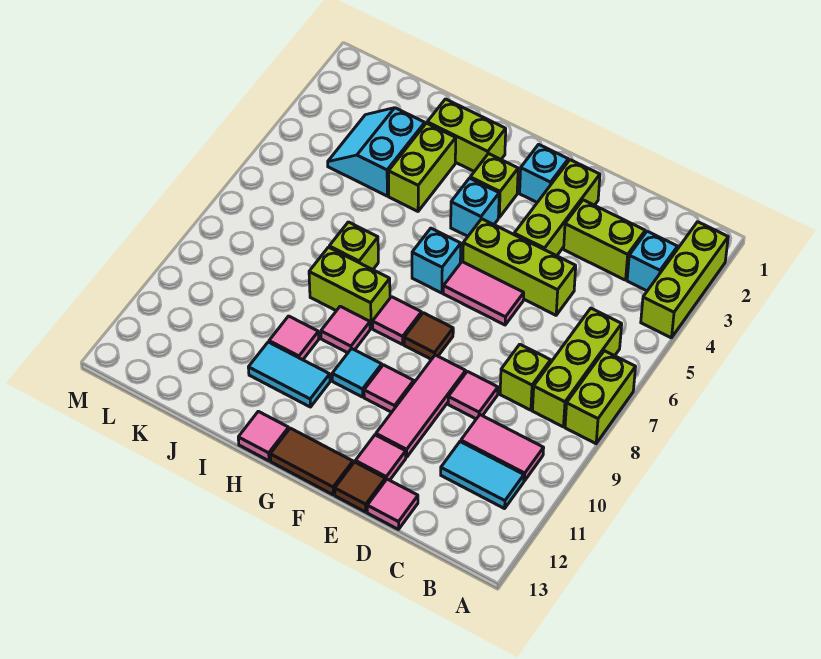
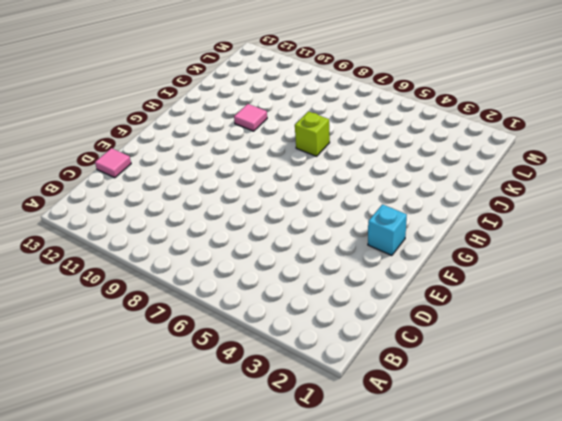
none -> lime brick A2:A4 level 1
none -> lime brick A7:A8 level 1
none -> cyan brick B3 level 1
none -> lime brick B6:B8 level 1

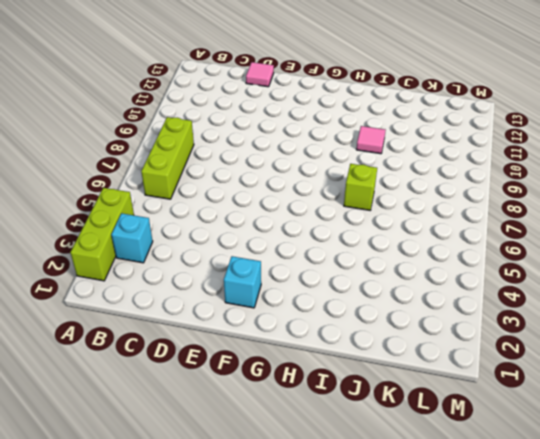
none -> lime brick A7:A8 level 1
none -> pink tile B10:C10 level 1
none -> cyan tile B11:C11 level 1
none -> lime brick C3:D3 level 1

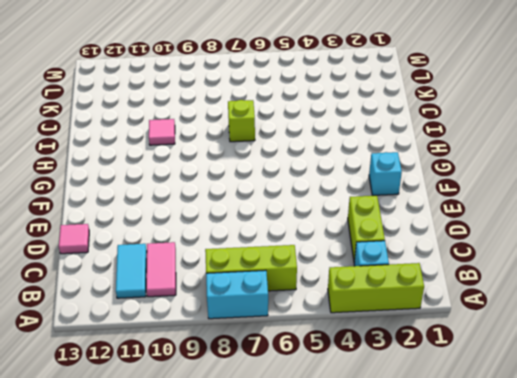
cyan brick A7:A8 level 1 -> lime brick A7:A8 level 1
none -> lime brick C8 level 1
none -> lime brick D5:F5 level 1
none -> pink tile D9 level 1
none -> lime brick E2:E4 level 1

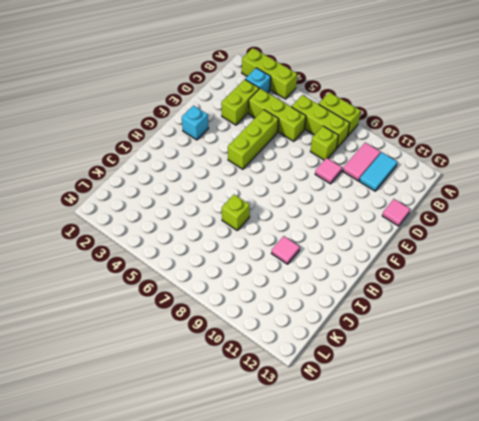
lime brick C4:C6 level 1 -> lime brick E2:E4 level 1
none -> pink tile E6:F6 level 1
none -> pink tile E9:E11 level 1
none -> pink tile E12 level 1
none -> brown tile E13 level 1

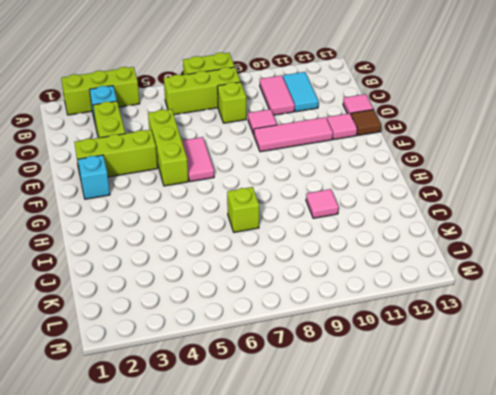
none -> brown tile F8 level 1
none -> pink tile F10 level 1
none -> brown tile F13:G13 level 1
none -> lime brick G3 level 1

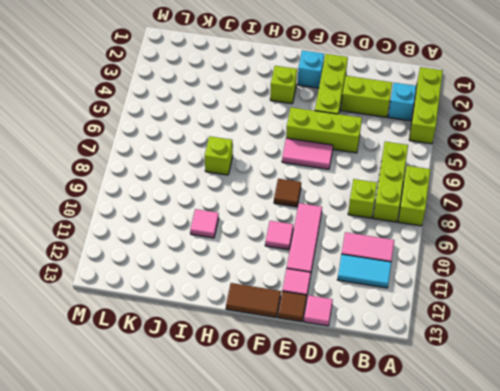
none -> pink tile D9 level 1
none -> cyan brick G4 level 1
none -> cyan brick G6 level 1
none -> pink tile G8 level 1

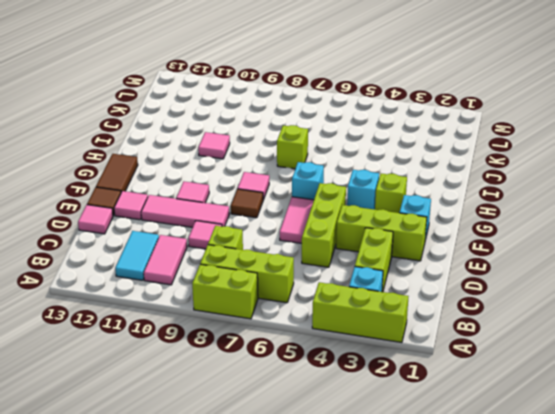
none -> cyan tile G10 level 1
none -> lime brick H2:I2 level 1
none -> lime brick H8:I8 level 1
none -> pink tile H9 level 1

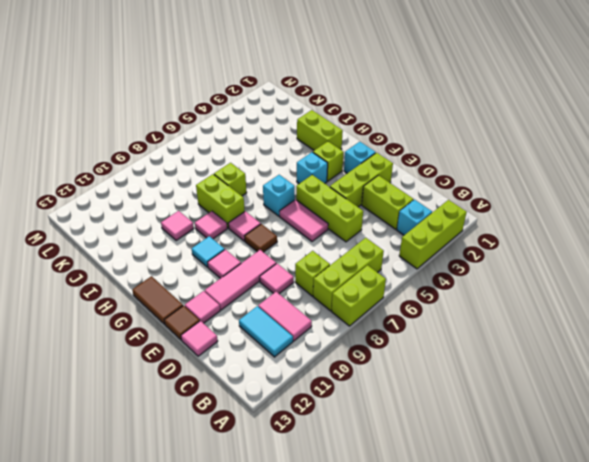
none -> cyan tile H11:I11 level 1
none -> pink tile H13 level 1
none -> lime brick I3:I4 level 1
none -> cyan slope J3:K4 level 1 top J

